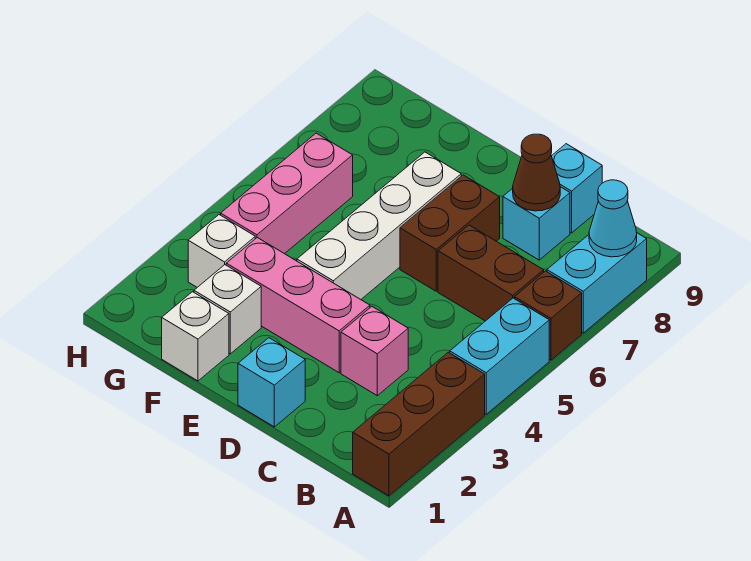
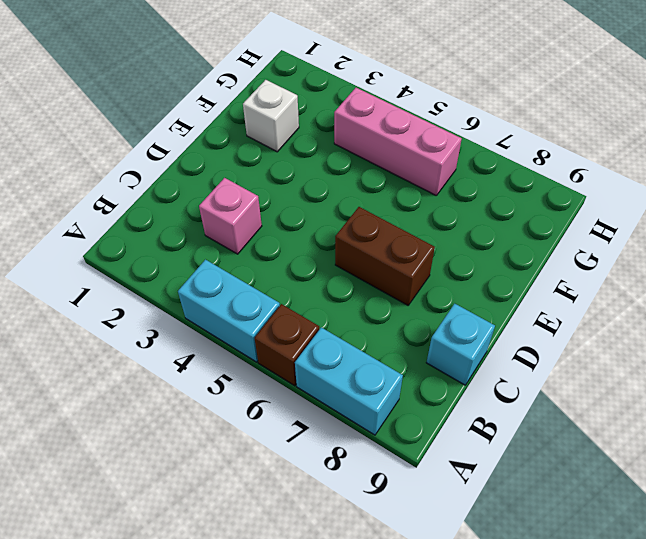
none -> brown brick A1:A3 level 1
none -> brown brick B6:C6 level 1
none -> cyan brick C8 level 1

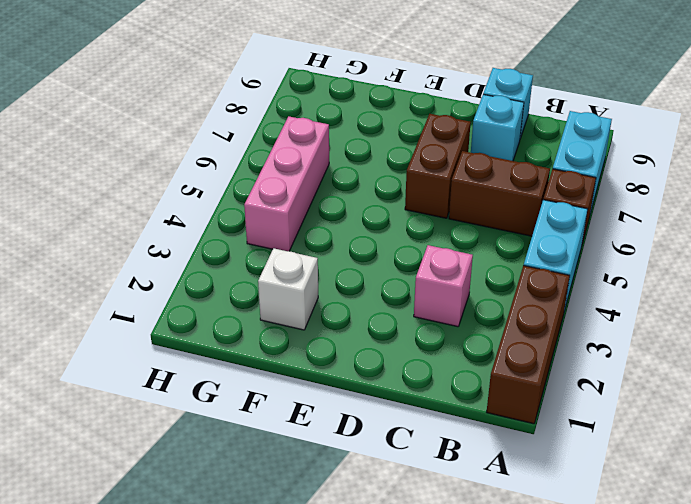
none -> cyan brick D1 level 1
none -> pink brick D3:F3 level 1
none -> white brick E4:E7 level 1

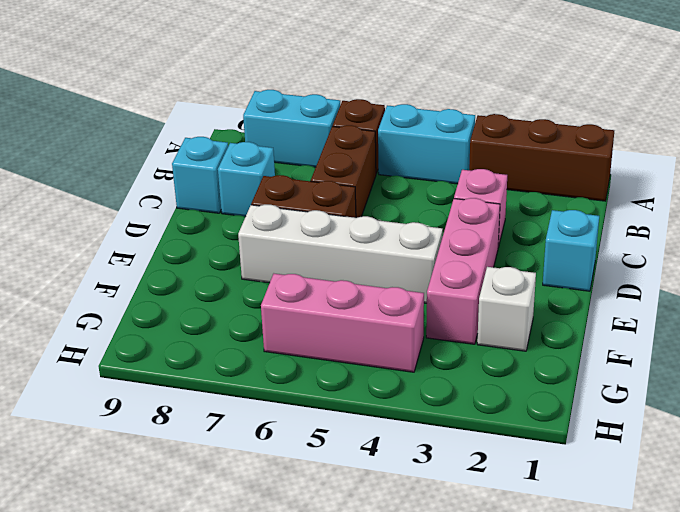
none -> white brick F1 level 1
none -> white brick G3 level 1
none -> cyan cone A8 level 2

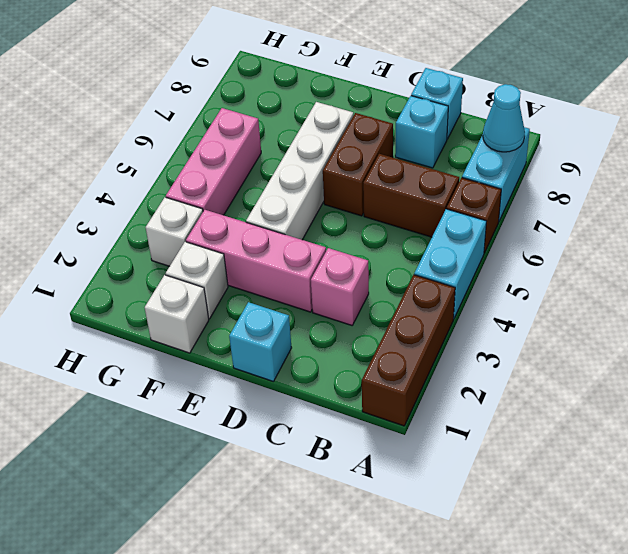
none -> brown cone C8 level 2

